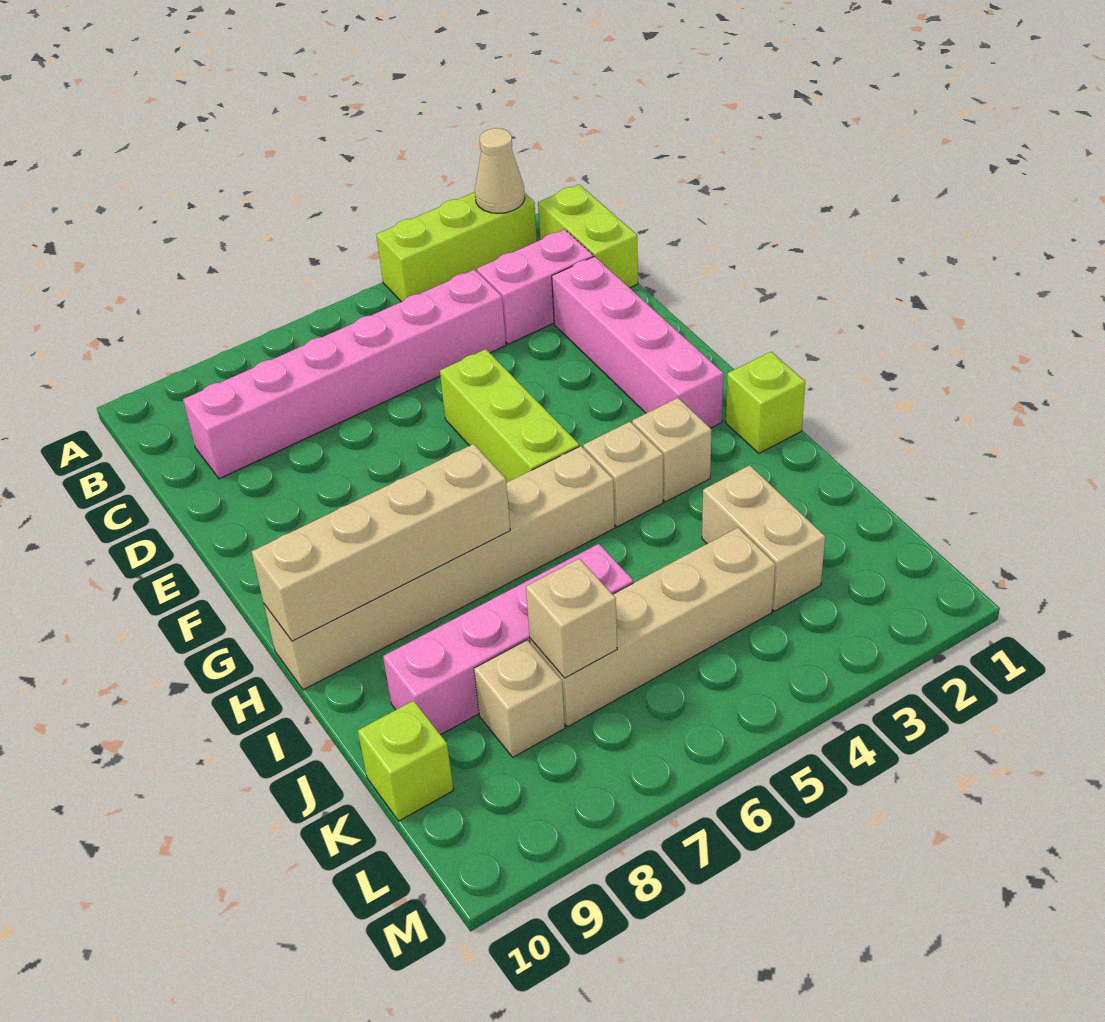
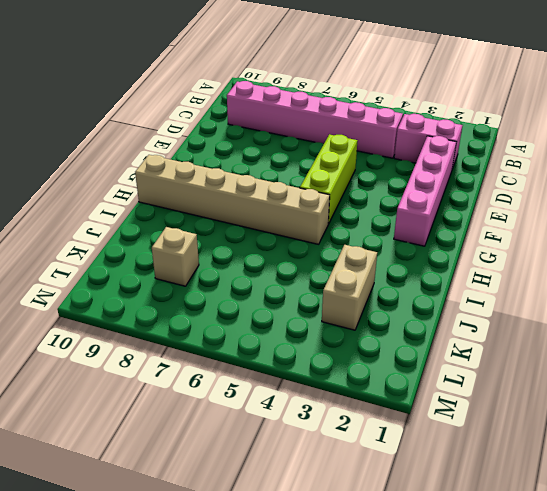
none -> lime brick A2:A4 level 1
none -> lime brick B1:C1 level 1
none -> lime brick H1 level 1

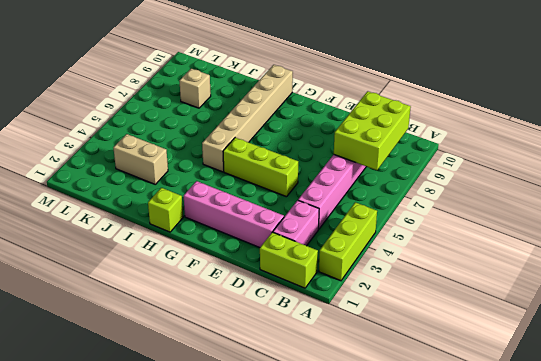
lime brick B7:C9 level 2 -> none
none -> tan brick H3 level 1
none -> tan brick H4 level 1
none -> pink brick J6:J9 level 1

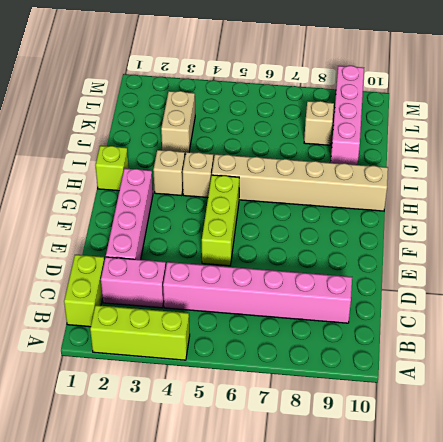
pink brick J9:M9 level 1 -> pink brick J6:J9 level 1
none -> tan brick K4:K7 level 1
none -> lime brick K10 level 1
none -> tan cone A2 level 2

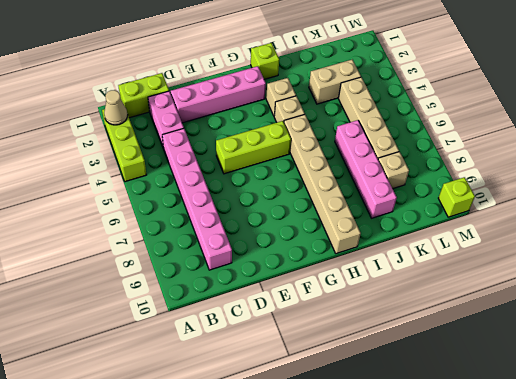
lime brick M10 level 1 -> lime brick K10 level 1
none -> tan brick H7:H10 level 2
none -> tan brick K7 level 2

